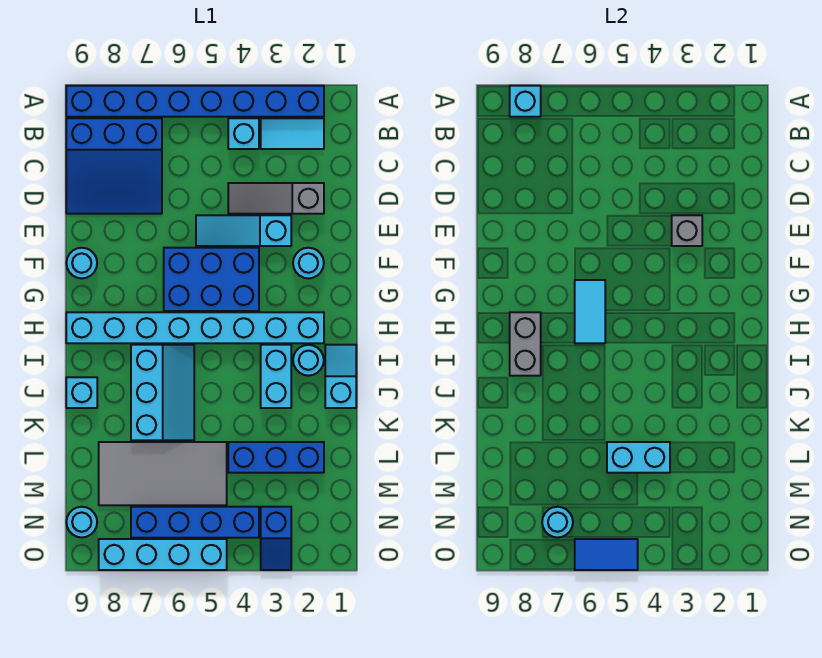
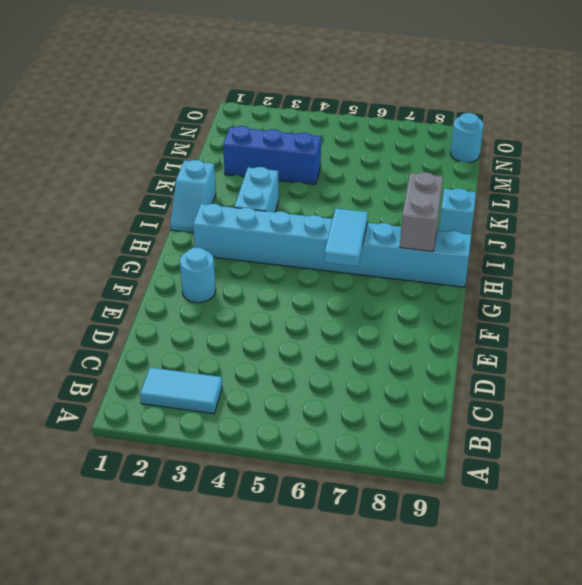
none -> blue brick A2:A9 level 1
none -> cyan brick B4 level 1
none -> blue slope B7:D9 level 1 top B

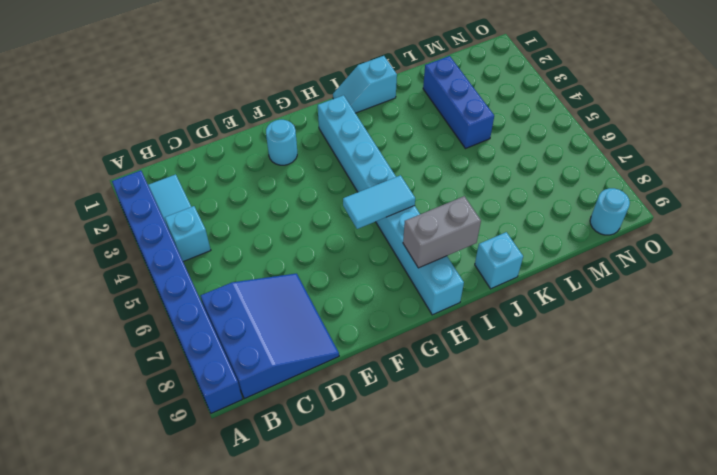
none -> grey slope D2:D4 level 1 top 2
none -> cyan slope E3:E5 level 1 top 3
none -> blue brick F4:G6 level 1

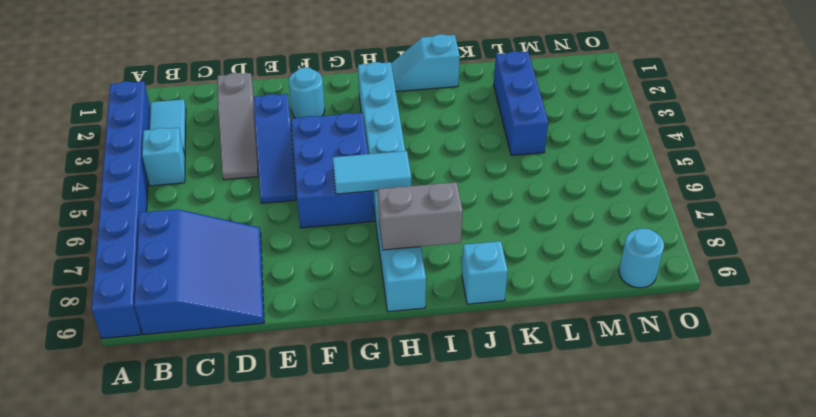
blue slope E3:E5 level 1 top 3 -> cyan slope E3:E5 level 1 top 3
none -> cyan round brick F9 level 1
none -> cyan round brick I2 level 1
none -> cyan brick I3:J3 level 1

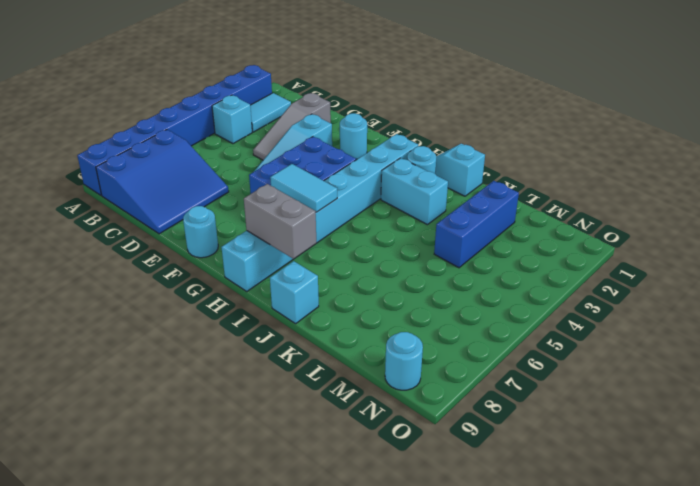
none -> cyan slope I6:K7 level 1 top 7
none -> grey tile L5:M8 level 1
none -> blue slope N3:O3 level 1 top N

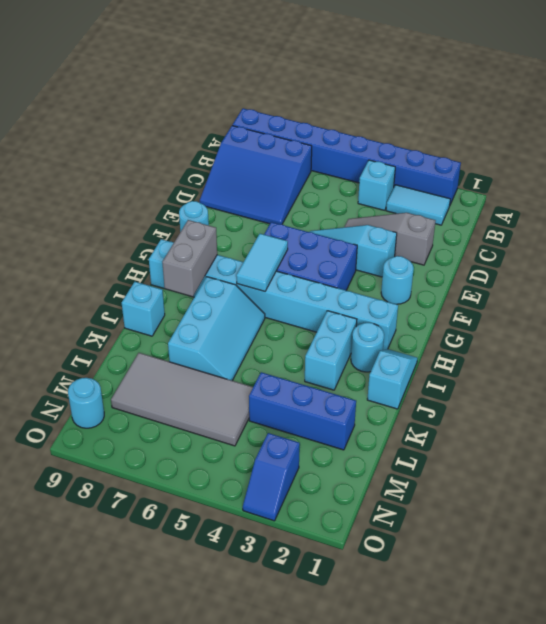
none -> blue brick N4:N7 level 1
none -> cyan brick O5:O8 level 1
none -> cyan brick A8 level 2

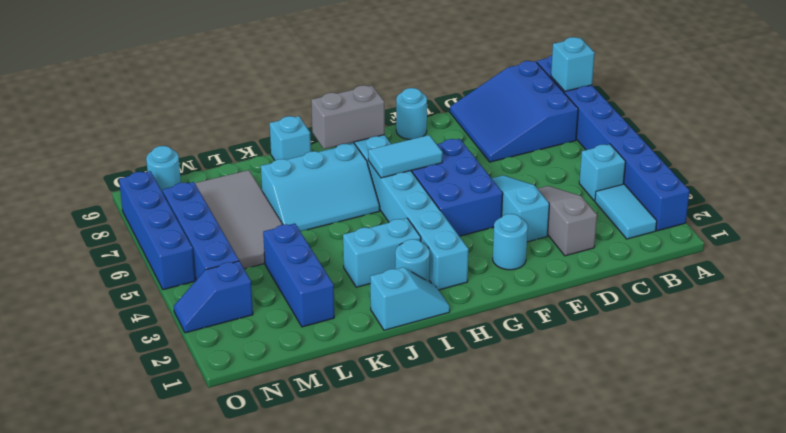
blue brick O5:O8 level 1 -> cyan brick O5:O8 level 1
none -> grey brick E3 level 2
none -> cyan brick L4:L5 level 2
none -> cyan round brick N7 level 2

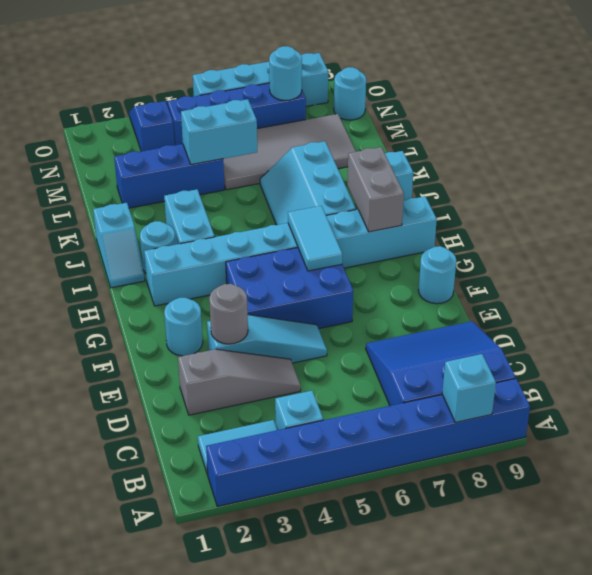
grey round brick E3 level 2 -> grey brick E3 level 2
none -> blue tile O5:O6 level 2

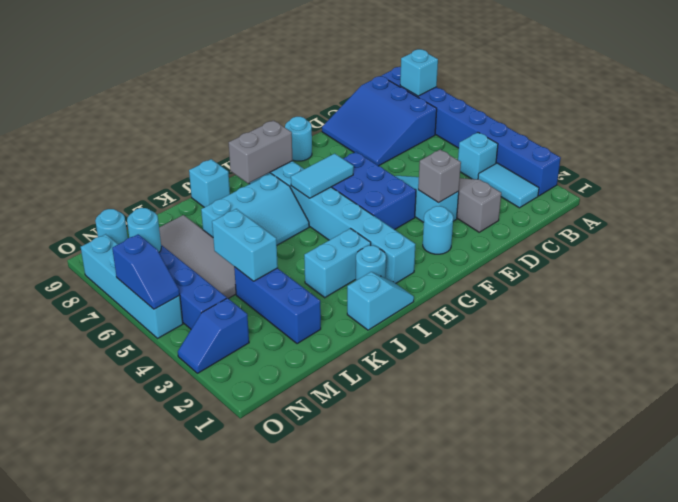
blue slope O5:O6 level 2 top 6 -> blue tile O5:O6 level 2

